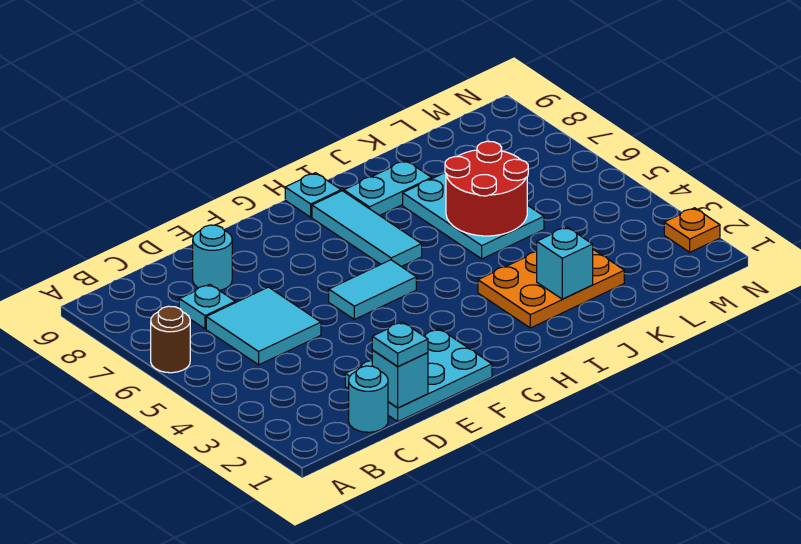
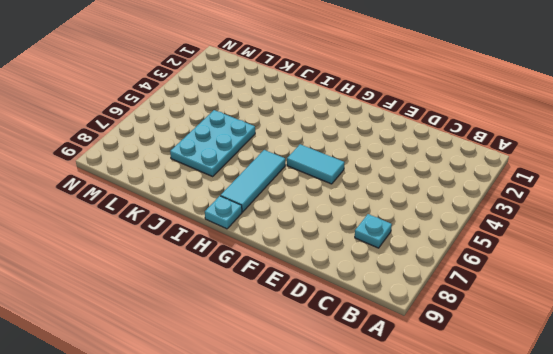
none -> brown round brick A6 level 1
none -> cyan round brick C1 level 1
none -> cyan tile C5:D6 level 1

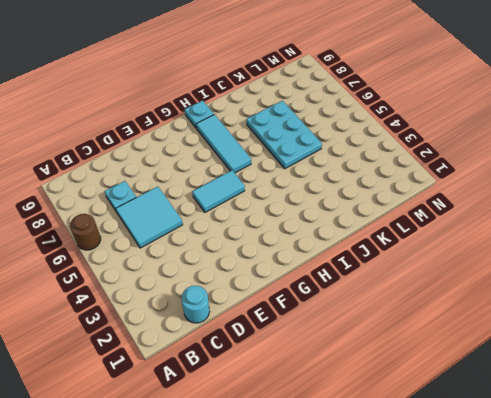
none -> cyan plate D1:F2 level 1
none -> cyan round brick D8 level 1
none -> orange plate I2:K3 level 1

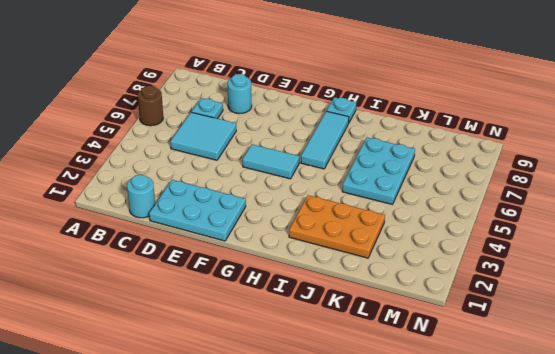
none -> cyan plate I8:J8 level 1
none -> orange plate N2 level 1
none -> cyan brick D1 level 2

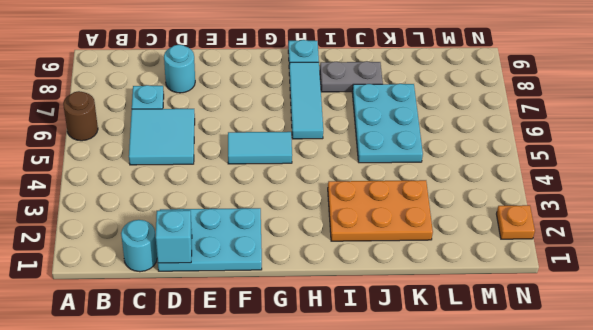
grey plate I8:J8 level 1 -> cyan plate I8:J8 level 1
none -> cyan brick J2 level 2
none -> red round brick J5:K6 level 2
none -> cyan plate D1 level 3

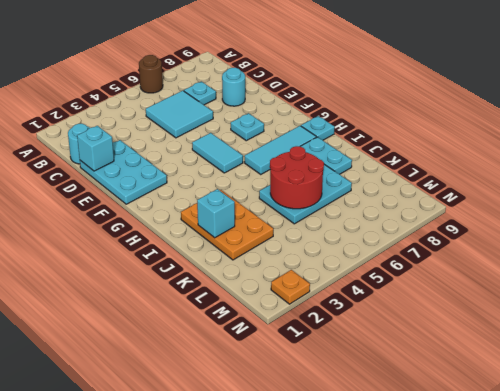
cyan plate F7 level 1 -> cyan plate D1 level 3

